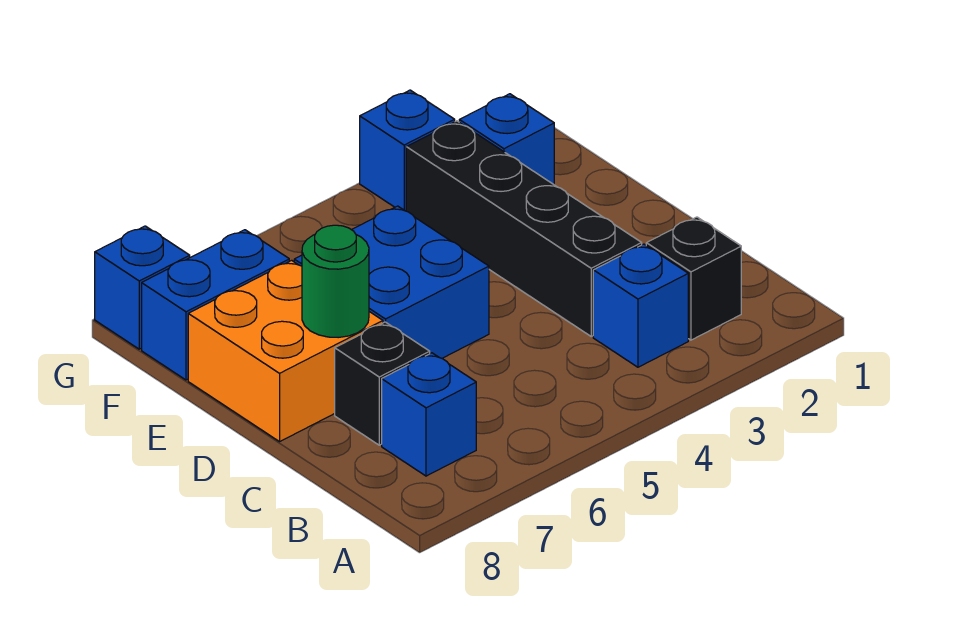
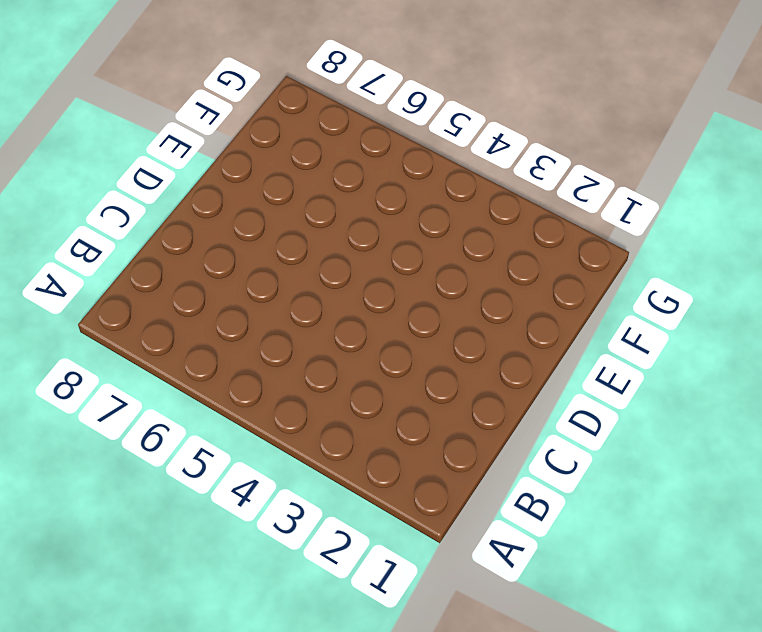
none -> black brick B2 level 1
none -> blue brick B3 level 1
none -> blue brick B7 level 1

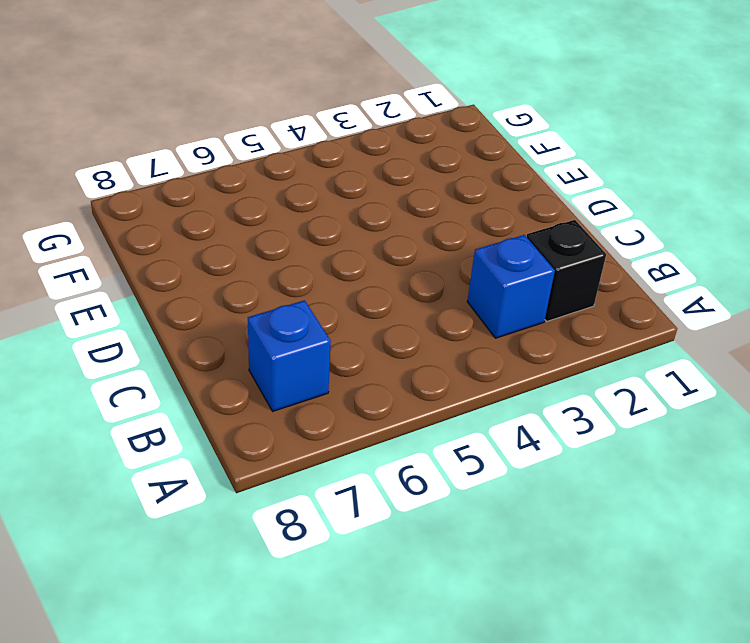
none -> black brick C3:F3 level 1
none -> black brick C7 level 1
none -> blue brick D5:E6 level 1

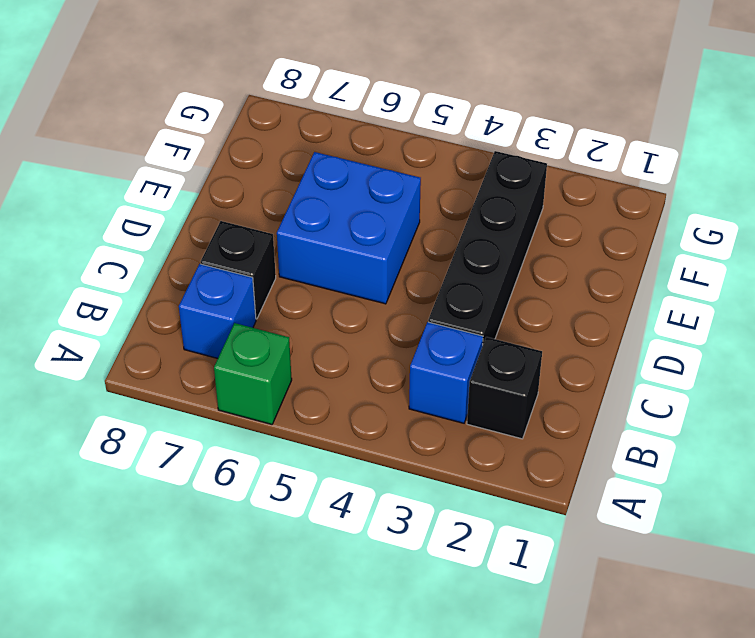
green brick A6 level 1 -> none
none -> orange brick D7:E8 level 1
none -> blue brick F2 level 1
none -> blue brick F7:F8 level 1

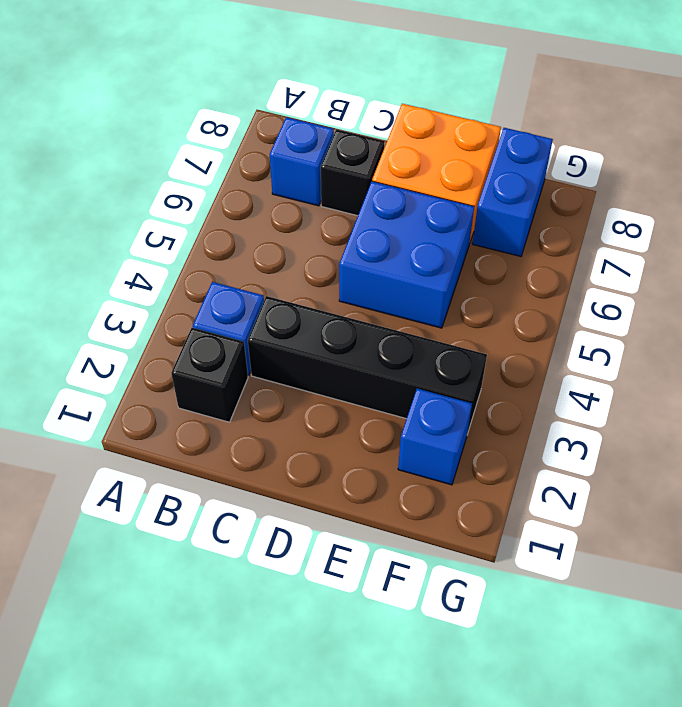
none -> blue brick G3 level 1
none -> blue brick G8 level 1
none -> green round brick D7 level 2

